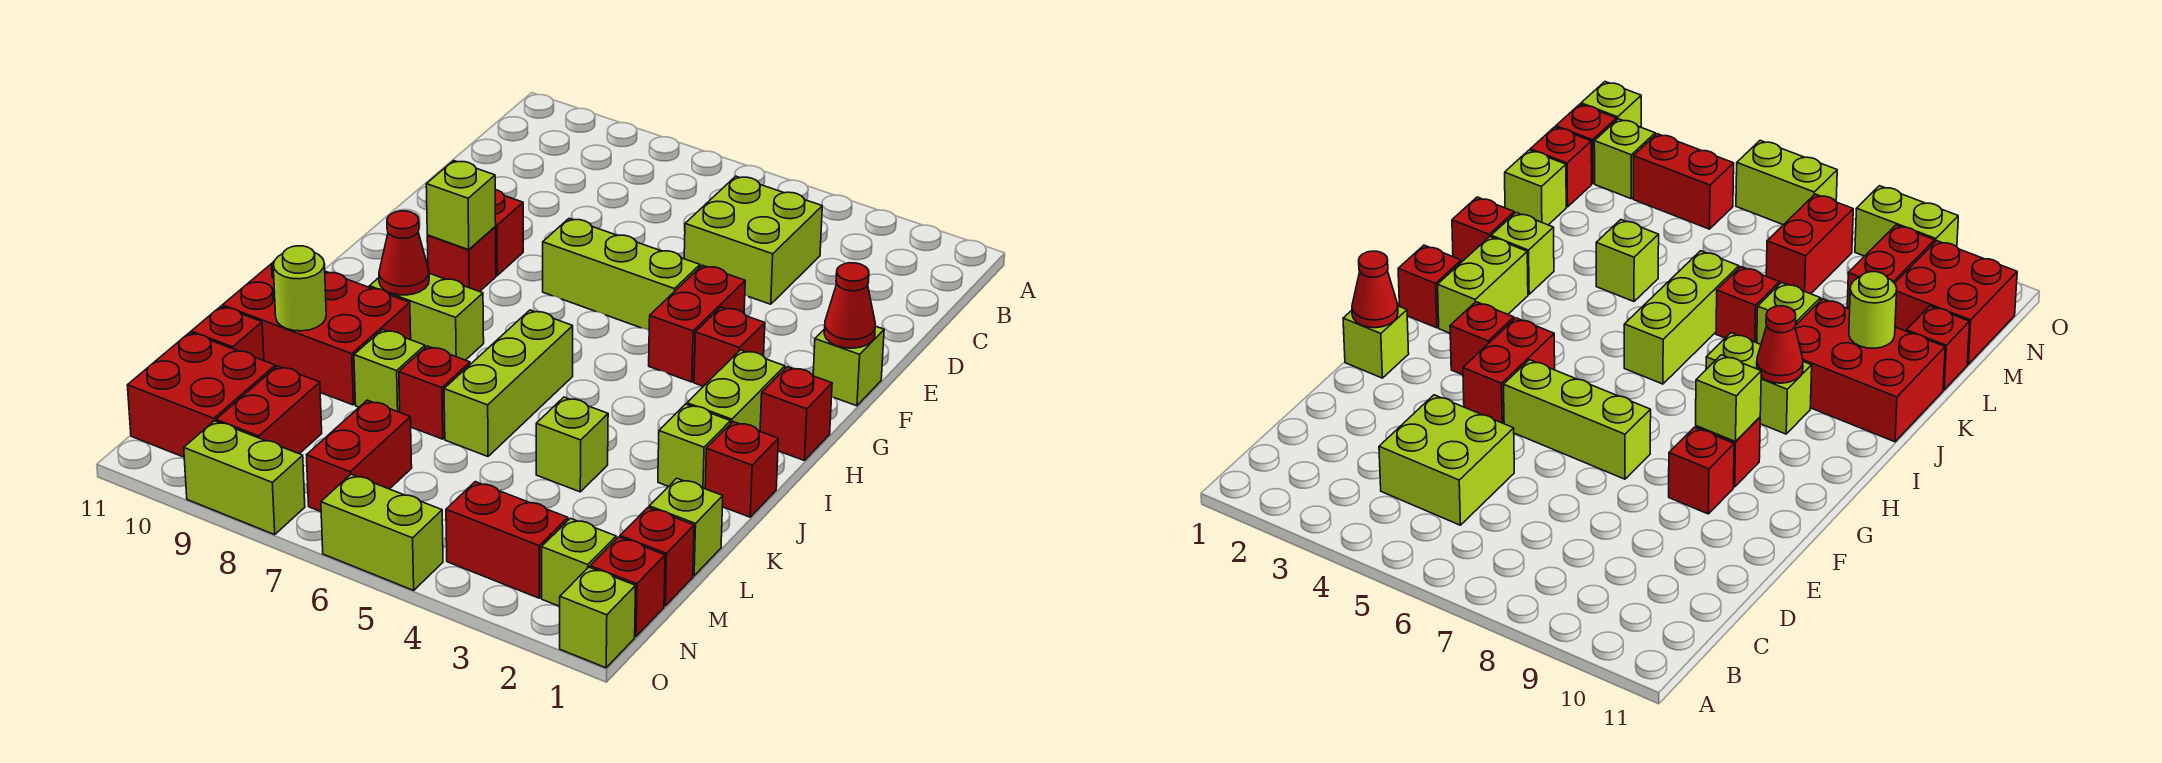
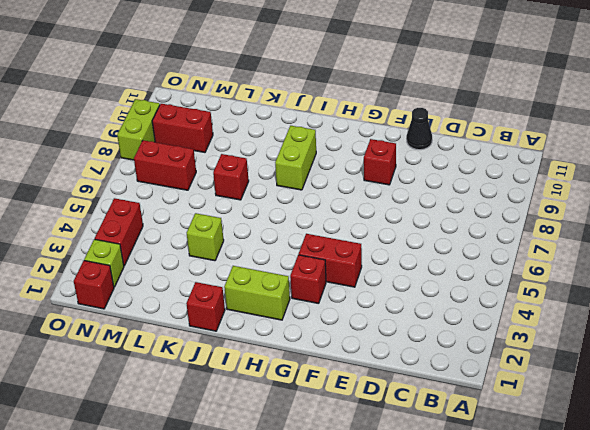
black cone E11 level 1 -> none
none -> lime brick C4:D5 level 1
none -> lime brick F1 level 1
none -> lime brick F5:F7 level 1
none -> red brick G9 level 1

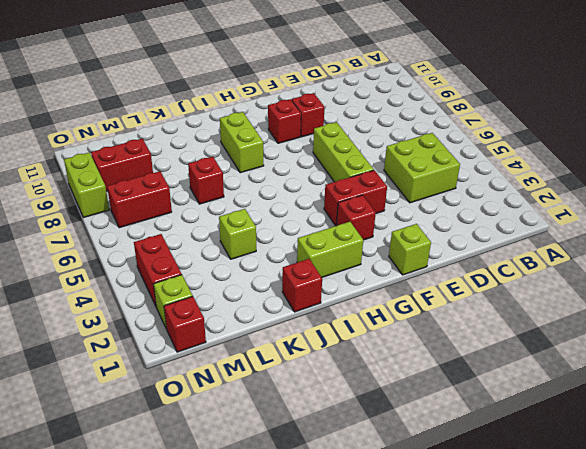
none -> red brick H1 level 1
none -> lime brick I6:K6 level 1
none -> lime brick J2 level 1
none -> red brick J9:K11 level 1

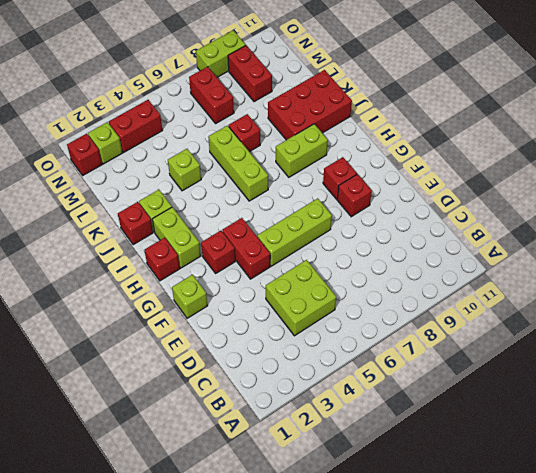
none -> lime brick K8 level 1
none -> lime brick L1 level 1
none -> red brick L11 level 1
none -> red brick M1 level 1

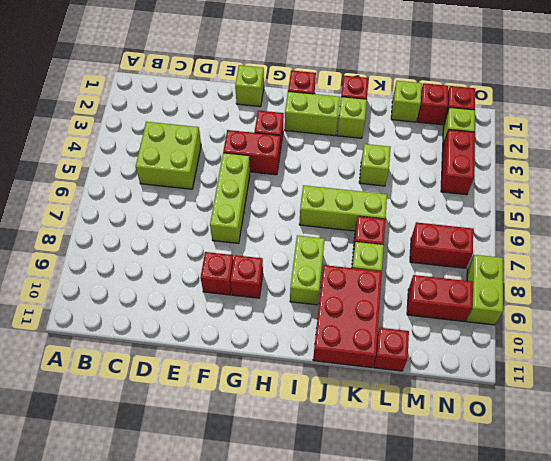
none -> red brick M10:N11 level 1
none -> lime brick O1 level 1
none -> lime brick O5:O6 level 1
none -> red cone F1 level 2

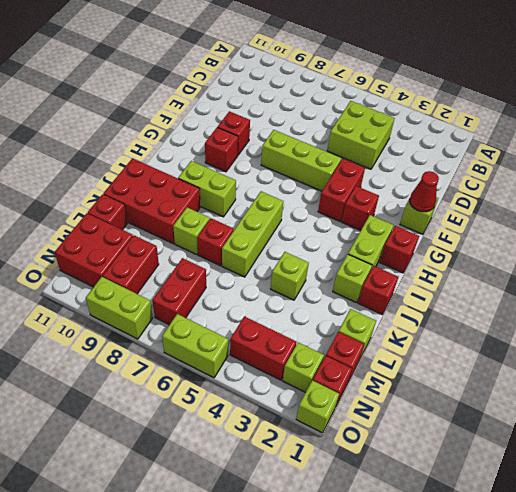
none -> lime brick G9 level 2
none -> red cone I9 level 2
none -> lime round brick K10 level 2

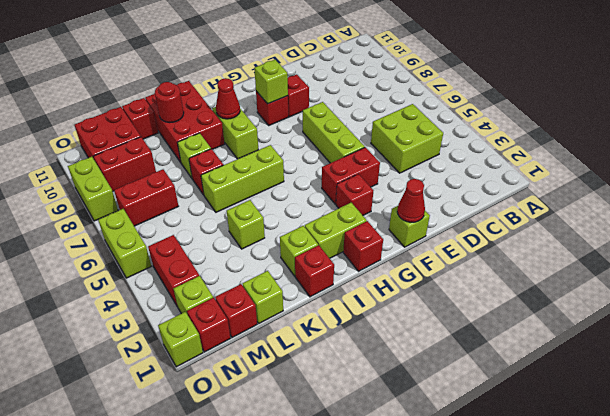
red round brick K10 level 2 -> lime round brick K10 level 2

